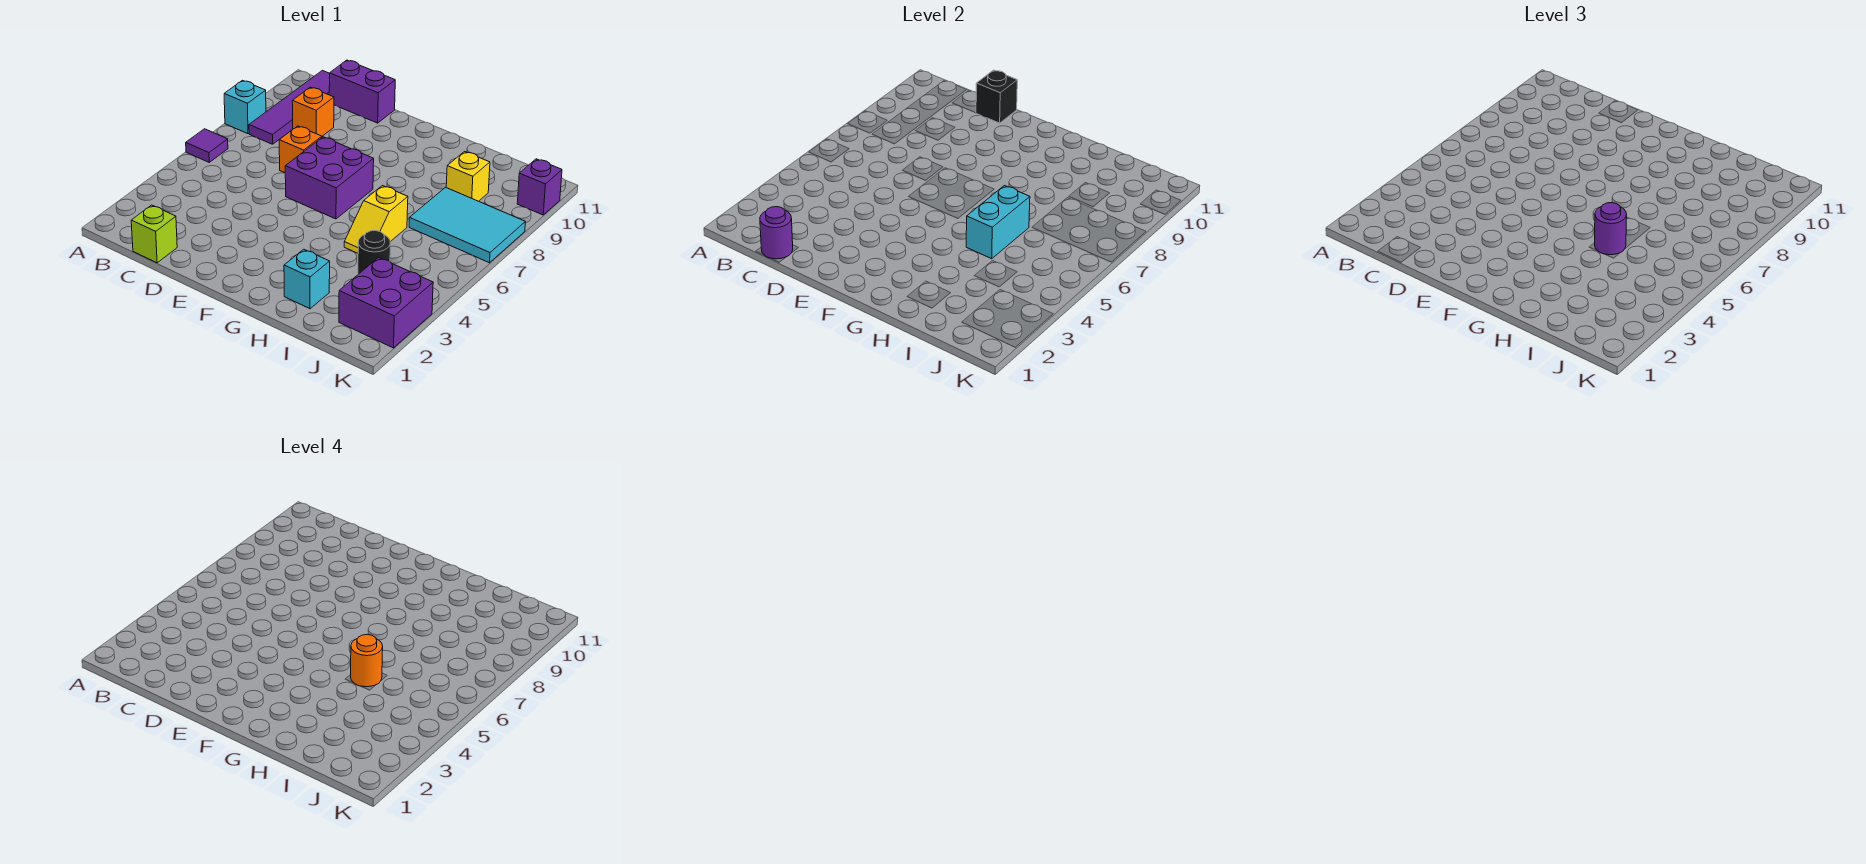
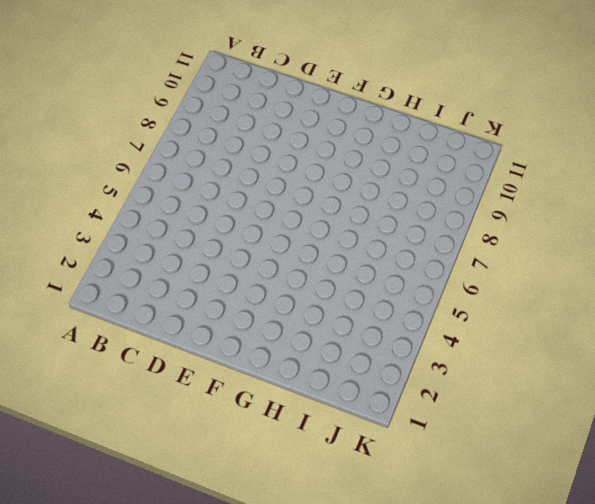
none -> purple tile A6 level 1
none -> cyan brick A8 level 1
none -> purple tile B8:B11 level 1

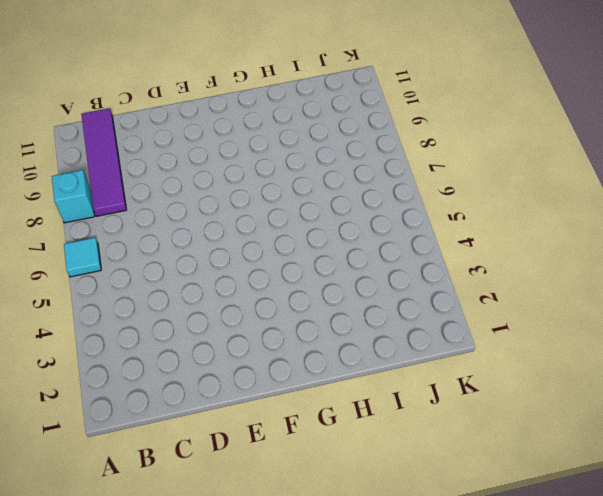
cyan tile A6 level 1 -> purple tile A6 level 1
none -> lime brick C1 level 1
none -> orange brick C9 level 1
none -> purple brick C11:D11 level 1

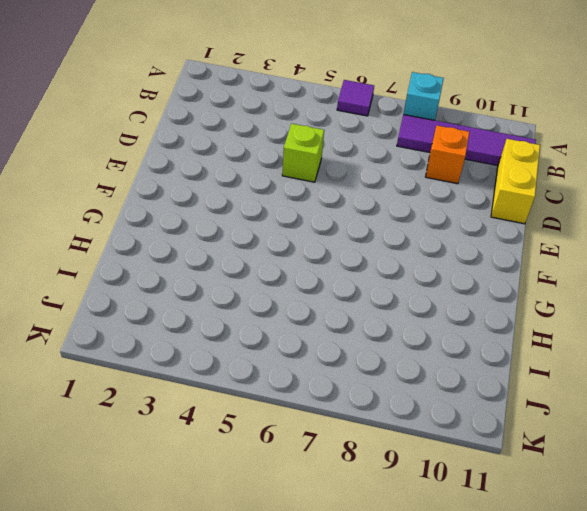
yellow brick C11:D11 level 1 -> purple brick C11:D11 level 1
lime brick D5 level 1 -> lime brick C1 level 1
none -> orange brick D7 level 1
none -> purple brick E6:F7 level 1
none -> cyan brick H2 level 1

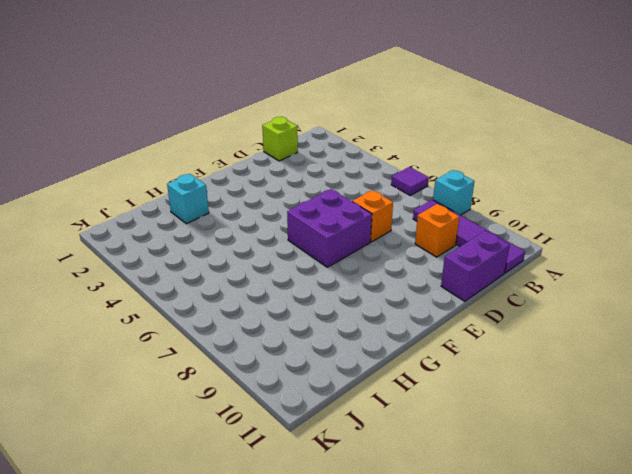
none -> yellow slope H5:H6 level 1 top 6
none -> black round brick I4 level 1
none -> cyan tile I7:K8 level 1

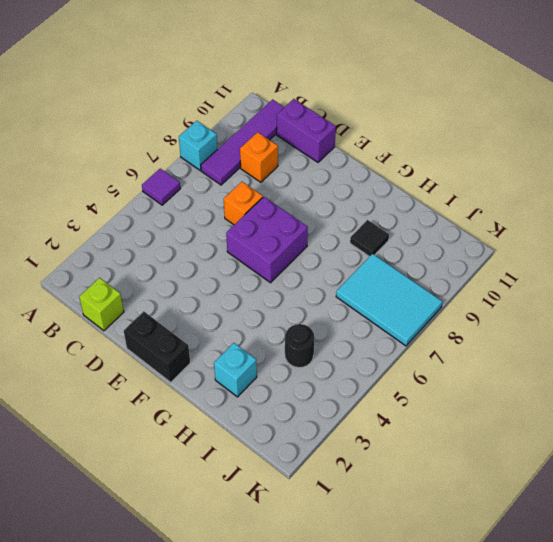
black brick E1:F1 level 1 -> none
black tile H9 level 1 -> none
none -> yellow slope H5:H6 level 1 top 6
none -> yellow brick I9 level 1
none -> purple brick J2:K3 level 1

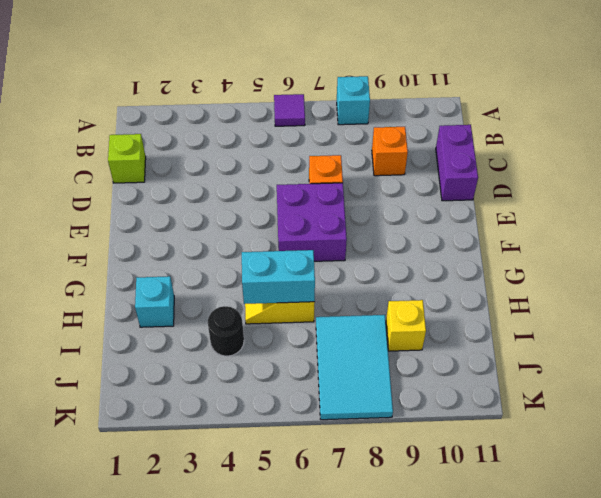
none -> purple tile B8:B11 level 1
none -> purple brick J2:K3 level 1
none -> purple brick K10 level 1

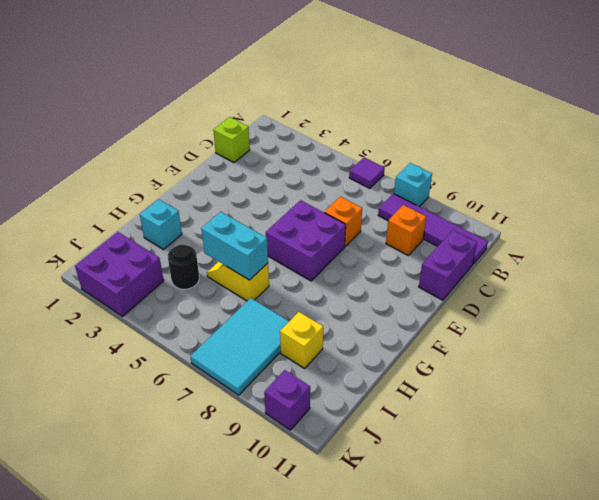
none -> purple round brick C1 level 2
none -> black brick D11 level 2
none -> purple round brick H5 level 3

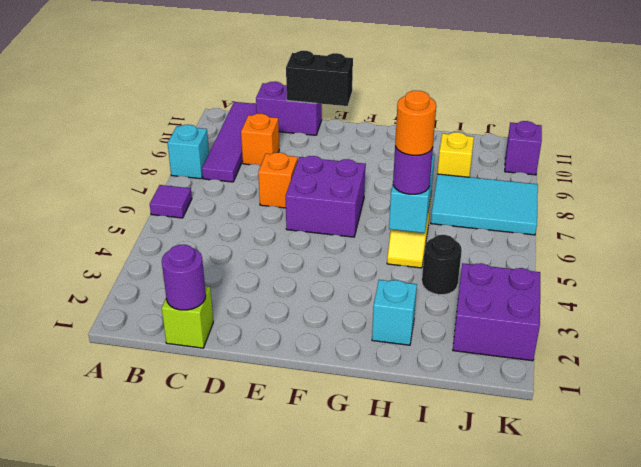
black brick D11:E11 level 2 -> black brick D11 level 2

